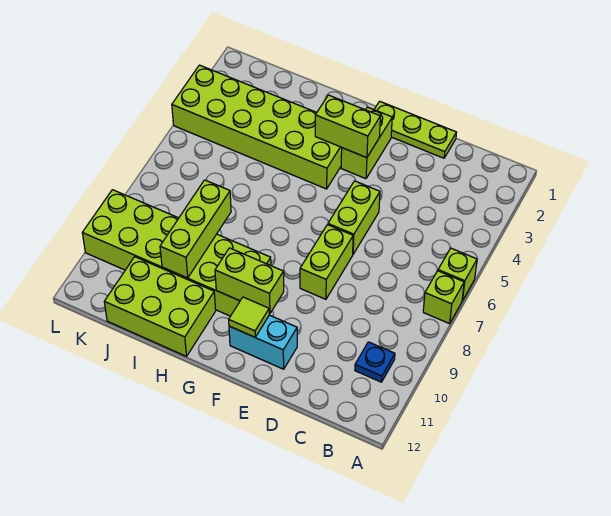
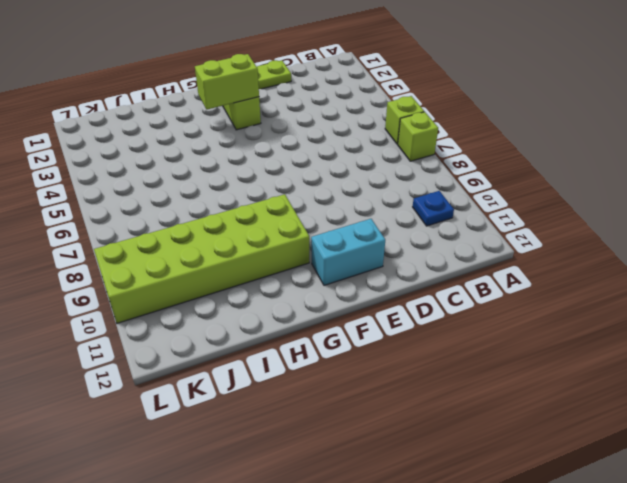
none -> lime brick E5:E6 level 1
none -> lime brick E7:E8 level 1
none -> lime brick G3:L4 level 1

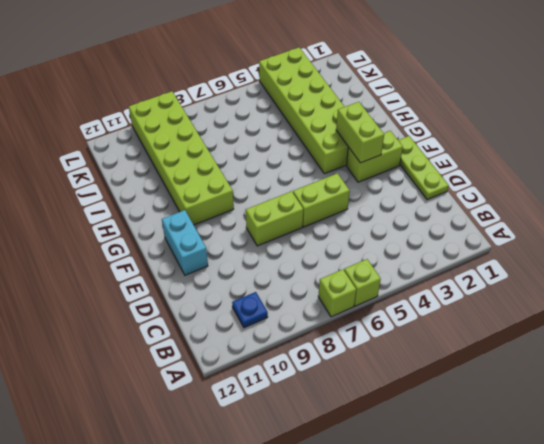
none -> lime brick H11:J12 level 1
none -> lime brick F10:G10 level 2
none -> lime tile F11 level 2

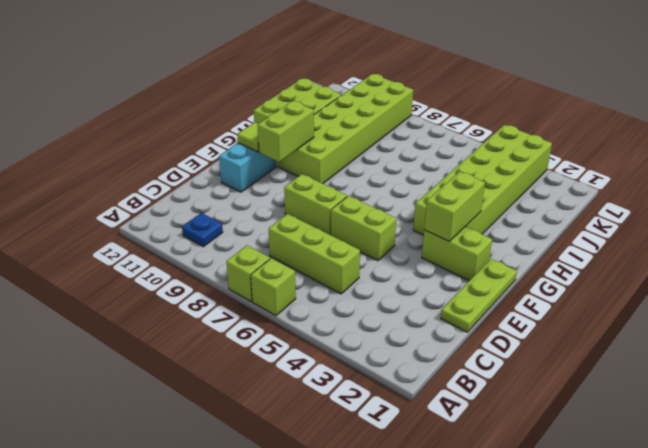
lime brick C5:C7 level 1 -> lime brick I8:I10 level 2

